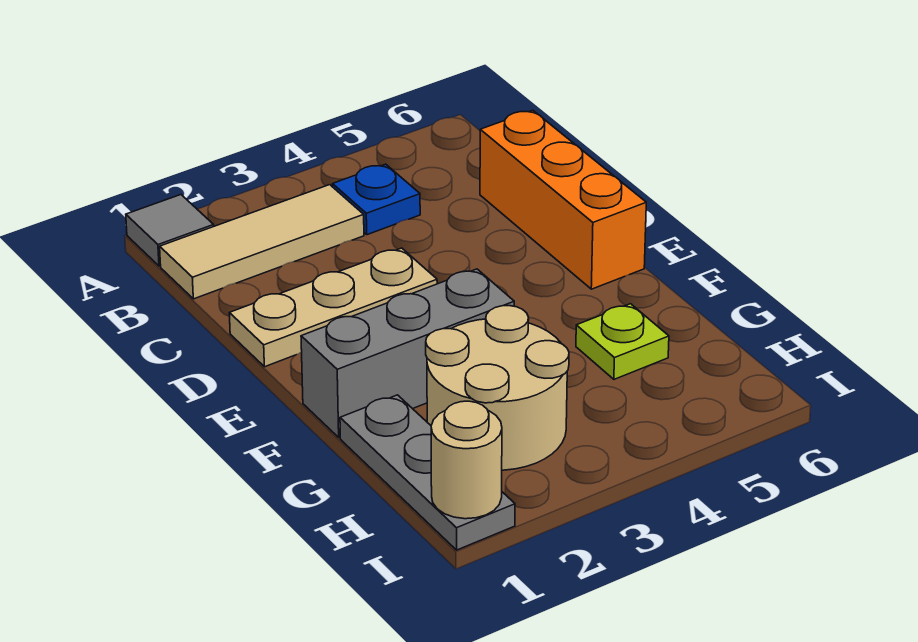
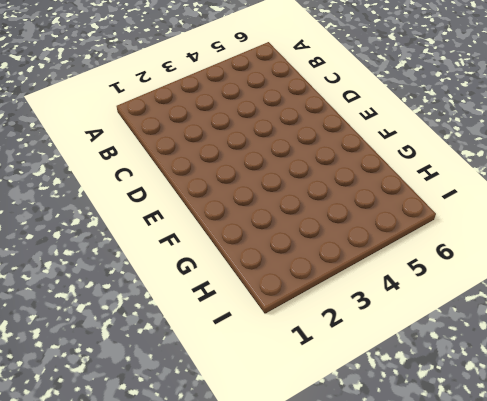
none -> grey tile A1 level 1
none -> tan tile B1:B3 level 1

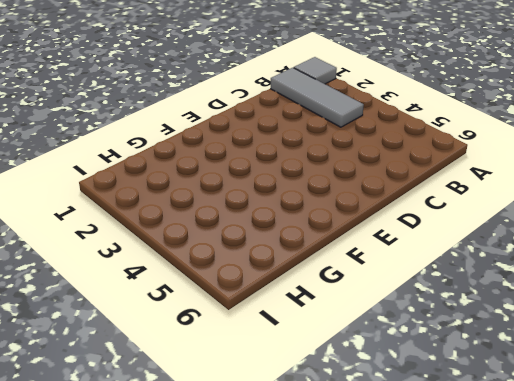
grey tile B1:B3 level 1 -> tan tile B1:B3 level 1
none -> blue plate B4 level 1
none -> orange brick C6:E6 level 1

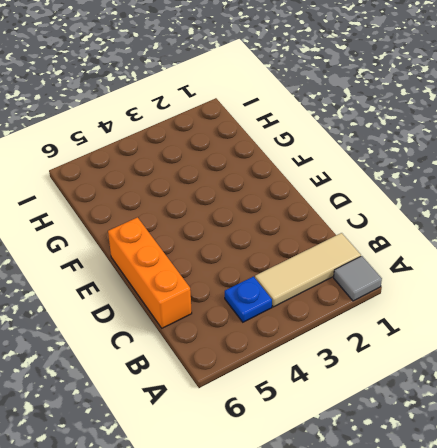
none -> tan plate D1:D3 level 1
none -> grey brick F1:F3 level 1

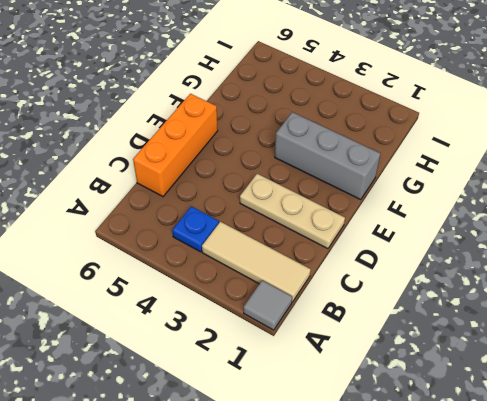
none -> grey plate G1:I1 level 1
none -> tan round brick G2:H3 level 1

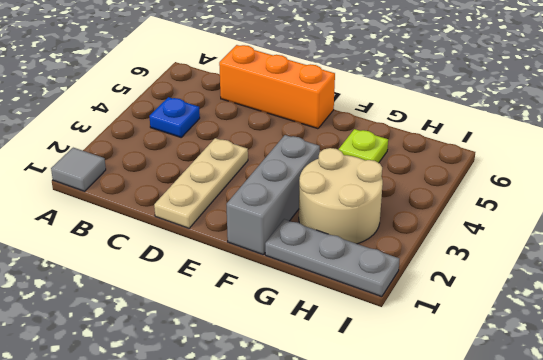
none -> tan tile B1:B3 level 1
none -> tan round brick I1 level 2

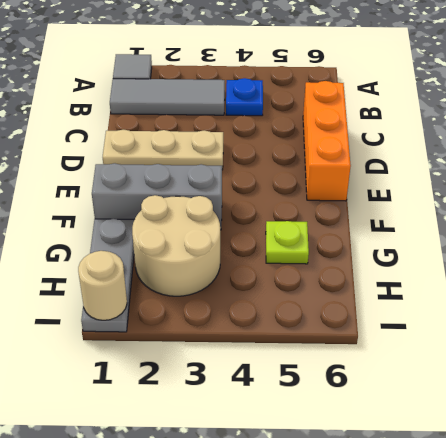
grey tile B1:B3 level 1 -> tan tile B1:B3 level 1

